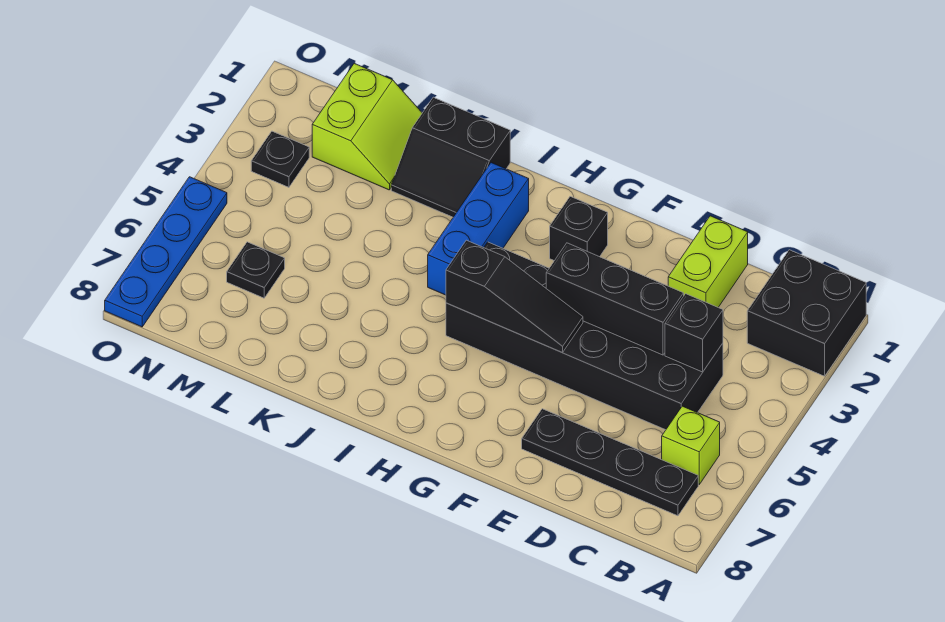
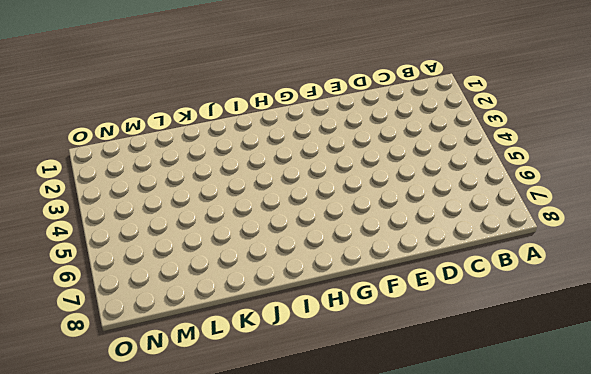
none -> black brick A1:B2 level 1
none -> lime brick B6 level 1
none -> black plate B7:E7 level 1

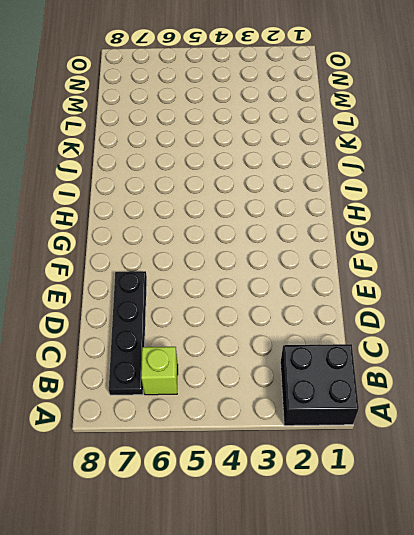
none -> black brick C4:H5 level 1
none -> lime brick D1:D2 level 1
none -> black brick G2 level 1

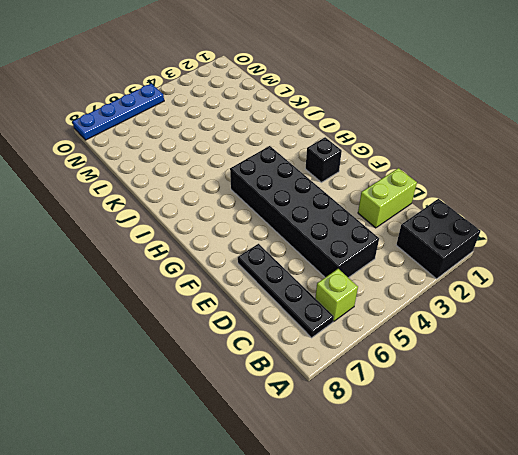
none -> blue brick I2:I4 level 1
none -> black slope J1:K2 level 1 top 1
none -> lime slope L1:M2 level 1 top M

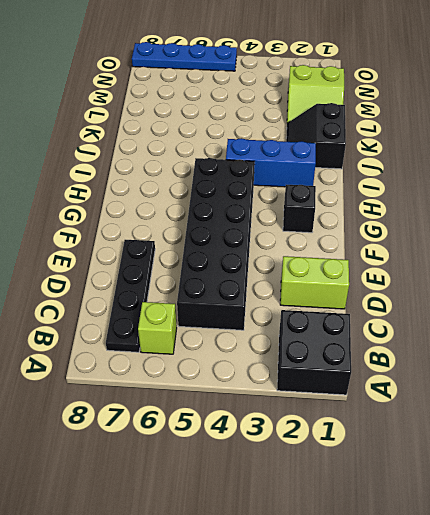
none -> black plate M6 level 1
none -> black plate N3 level 1
none -> black brick C4 level 2

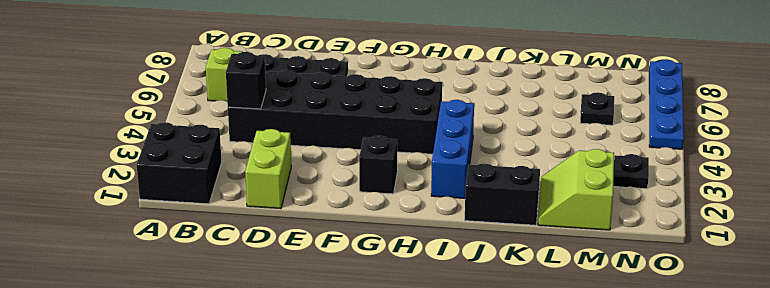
none -> black brick D4:F4 level 2
none -> black slope F5:H5 level 2 top H

